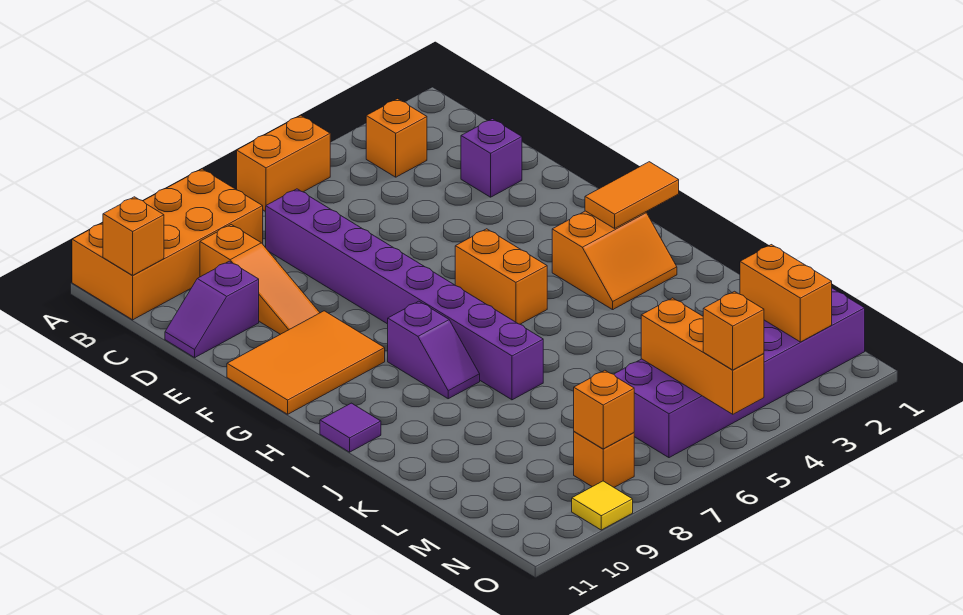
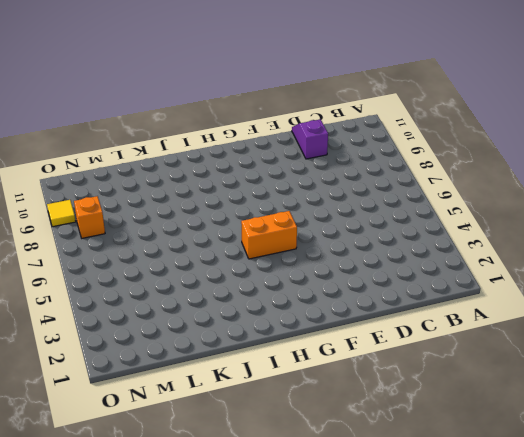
none -> orange brick A5:A6 level 1
none -> orange brick A8:B11 level 1
none -> orange brick B3 level 1

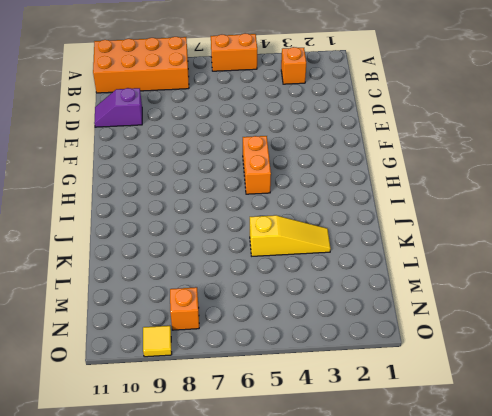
yellow slope K3:K5 level 1 top 5 -> none
none -> purple brick C7:J7 level 1
none -> orange slope C9:E9 level 1 top C
none -> purple brick D2 level 1

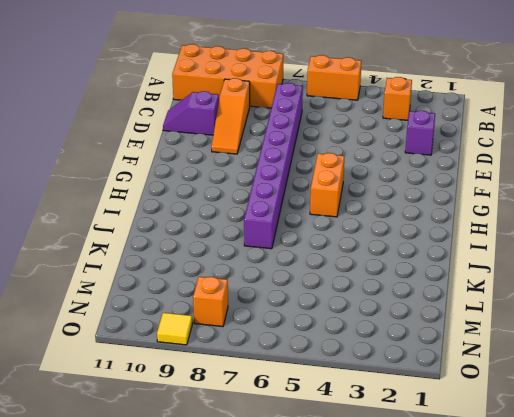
none -> orange tile F9:G11 level 1
none -> orange slope H2:I3 level 1 top H
none -> purple slope H8:I8 level 1 top H

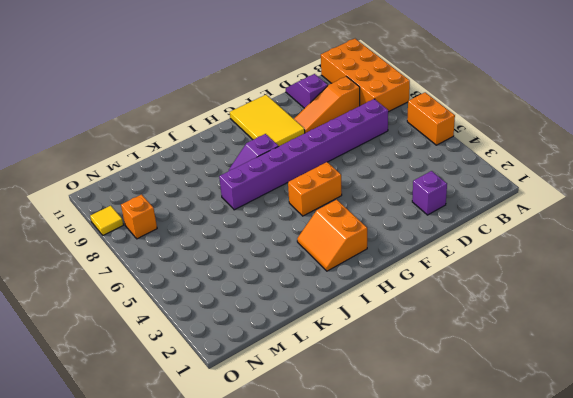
yellow tile F9:G11 level 1 -> orange tile F9:G11 level 1
none -> orange brick B3 level 1
none -> purple tile I11 level 1
none -> purple brick M1:N6 level 1

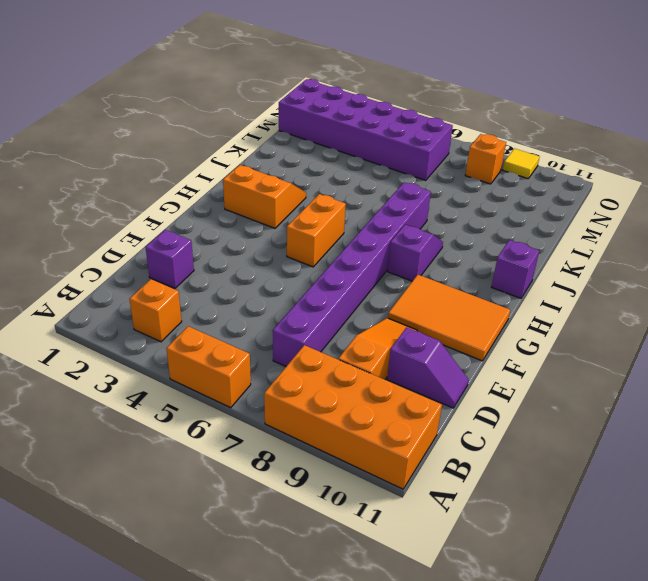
purple brick I11 level 1 -> purple tile I11 level 1
none -> orange brick B11 level 2
none -> orange tile H1:H2 level 2
none -> orange brick M2:N2 level 2

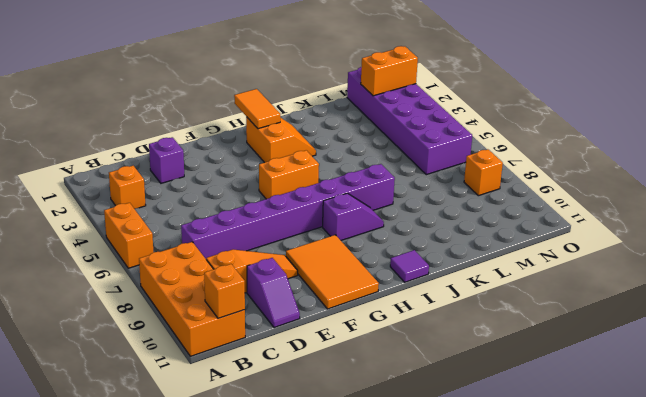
none -> yellow tile O9 level 1
none -> orange brick M5:O5 level 2
none -> orange brick N8 level 2

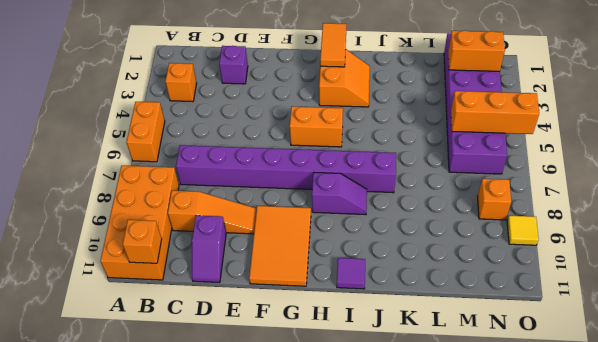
none -> orange brick N8 level 2
none -> orange brick O5 level 3

